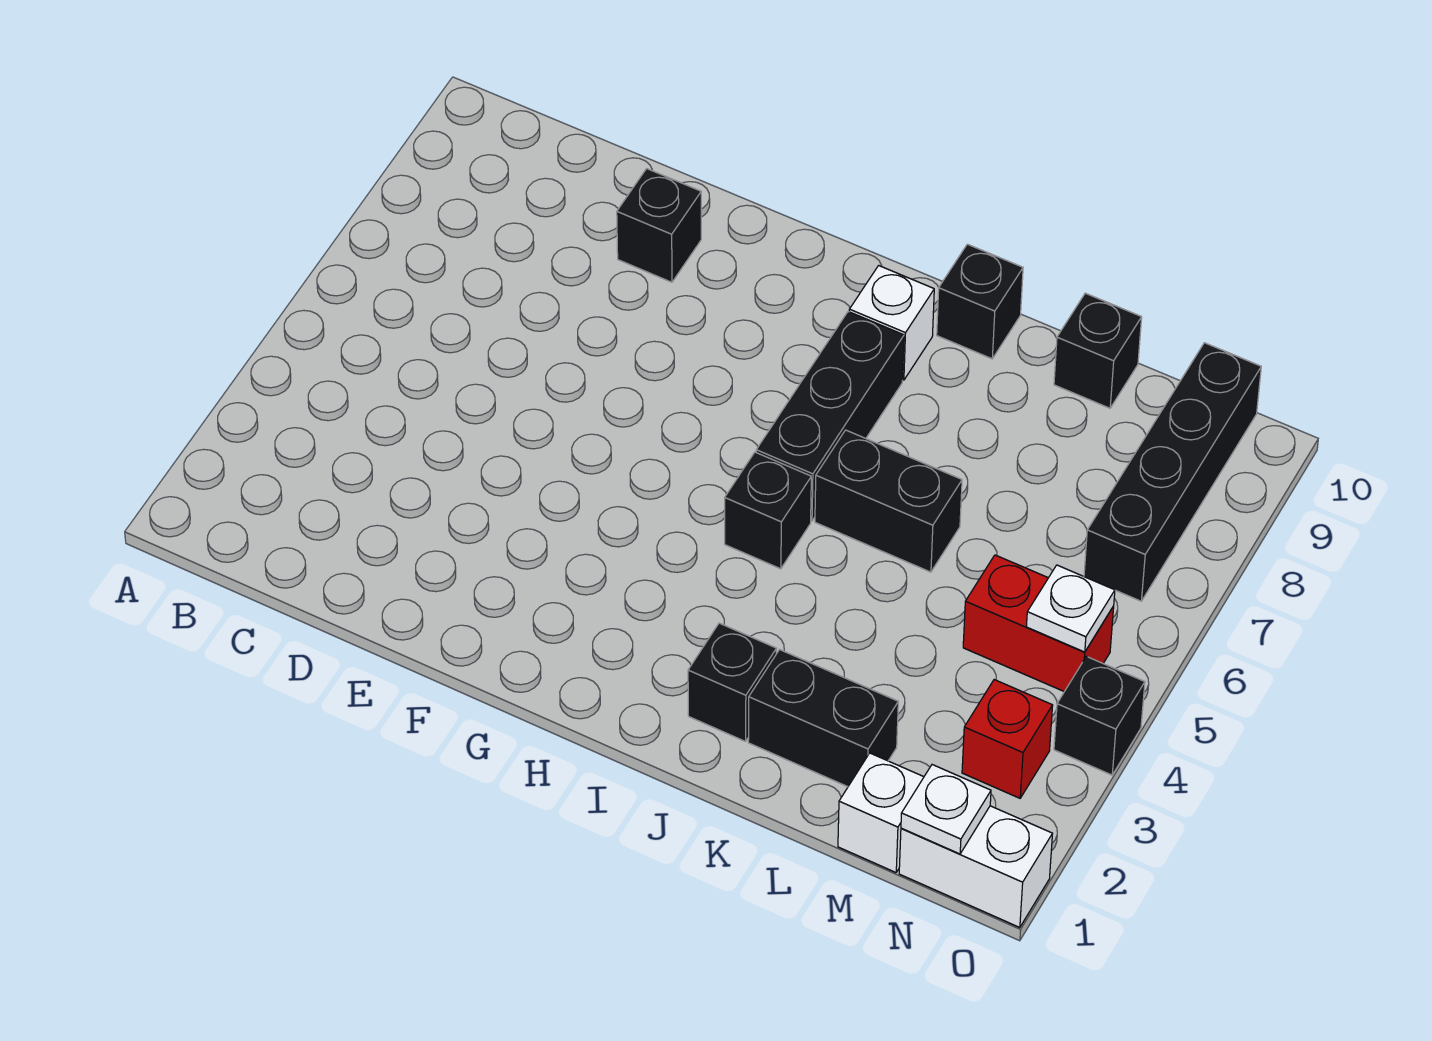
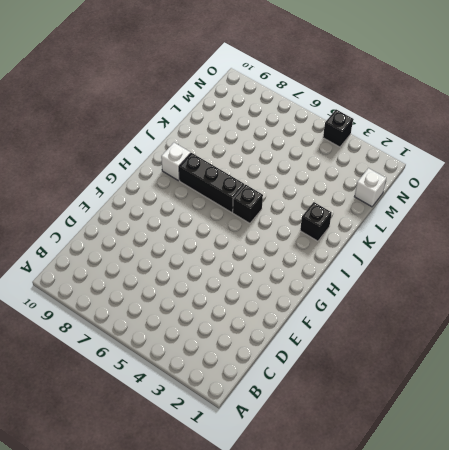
none -> black brick E9 level 1
none -> black brick J6:K6 level 1
none -> black brick J10 level 1

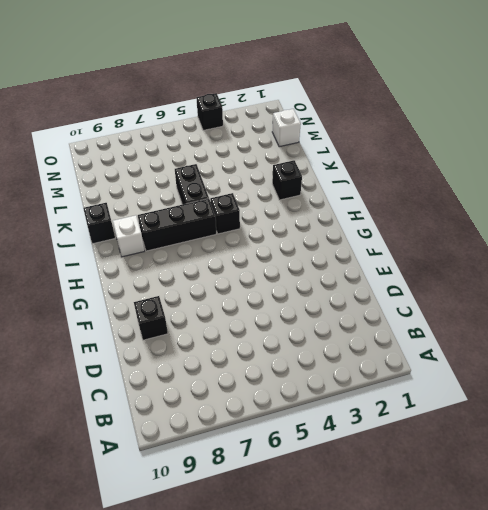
none -> black brick K2:L2 level 1
none -> black brick L10 level 1
none -> red brick M5:N5 level 1

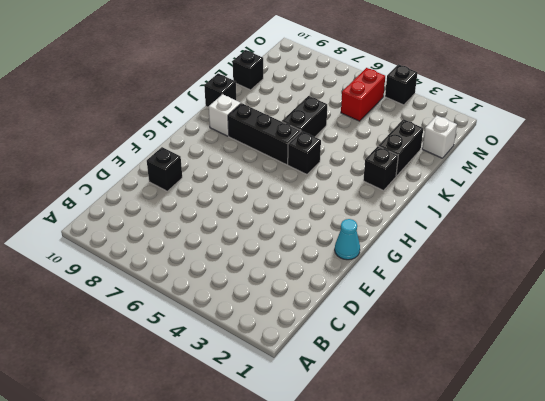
cyan cone F1 level 1 -> none
none -> white brick N1:O1 level 1
none -> red brick N3 level 1
none -> black brick N7:N10 level 1

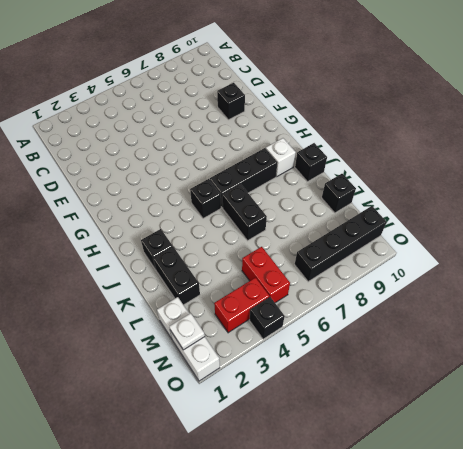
red brick N3:N4 level 1 -> red brick N3 level 1
none -> white plate N5 level 2

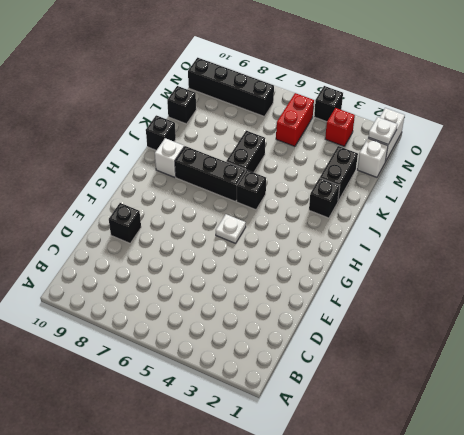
white plate G5 level 1 -> white plate N5 level 2

